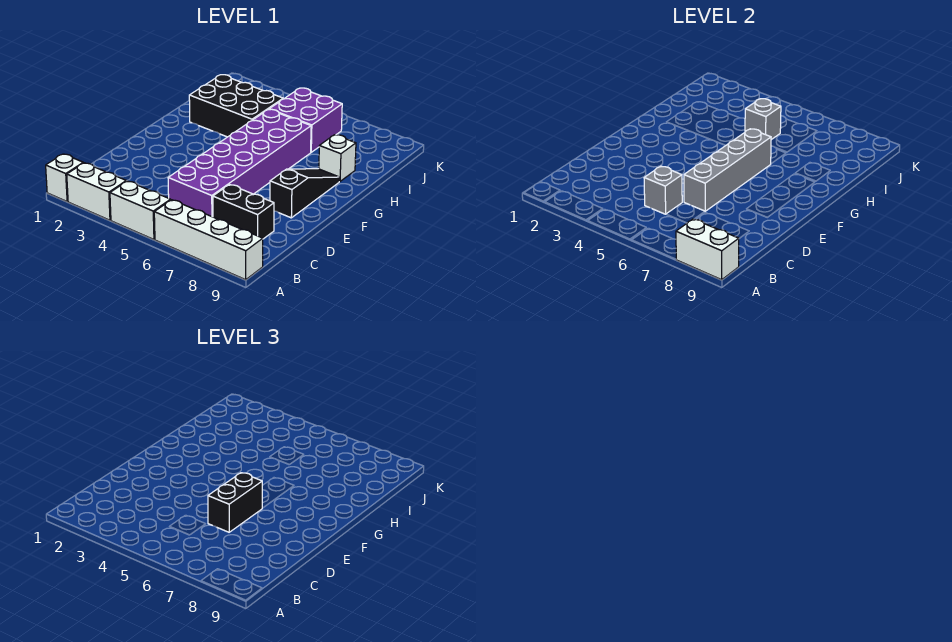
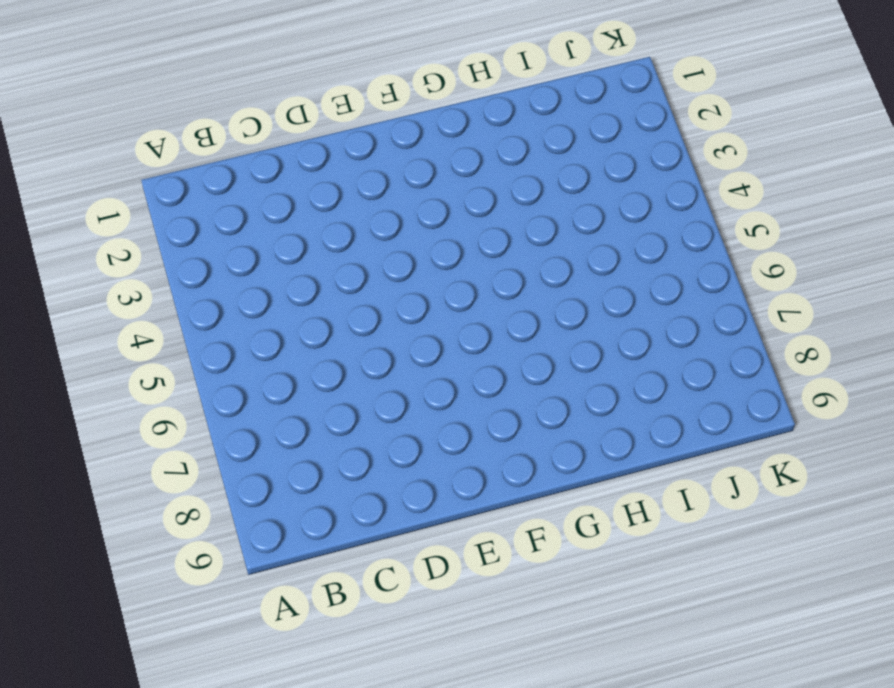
none -> white brick A1 level 1
none -> white brick A2:A3 level 1
none -> white brick A4:A5 level 1

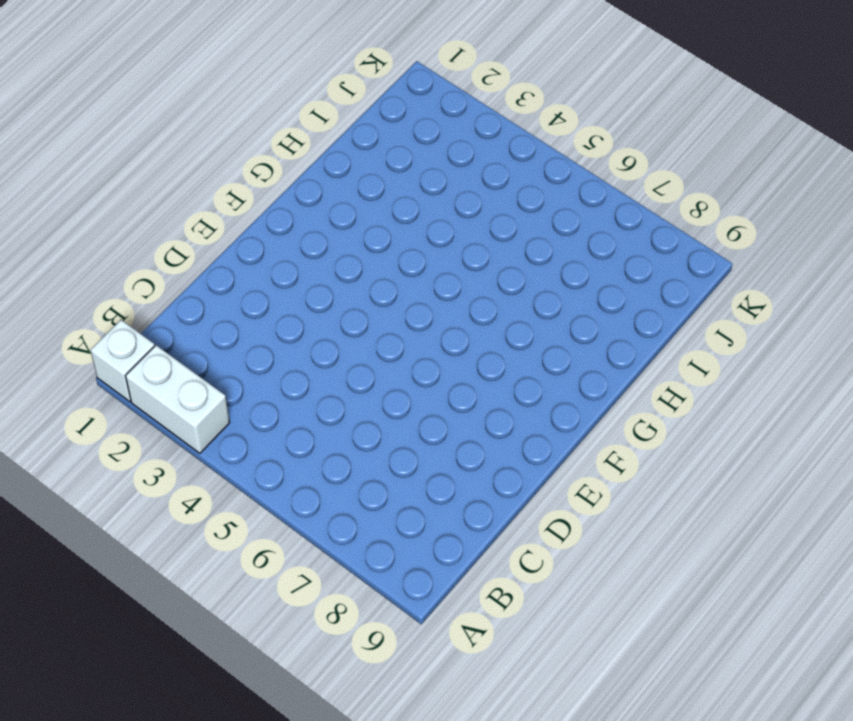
none -> white brick A4:A5 level 1
none -> white brick A6:A9 level 1
none -> purple brick C5:H6 level 1

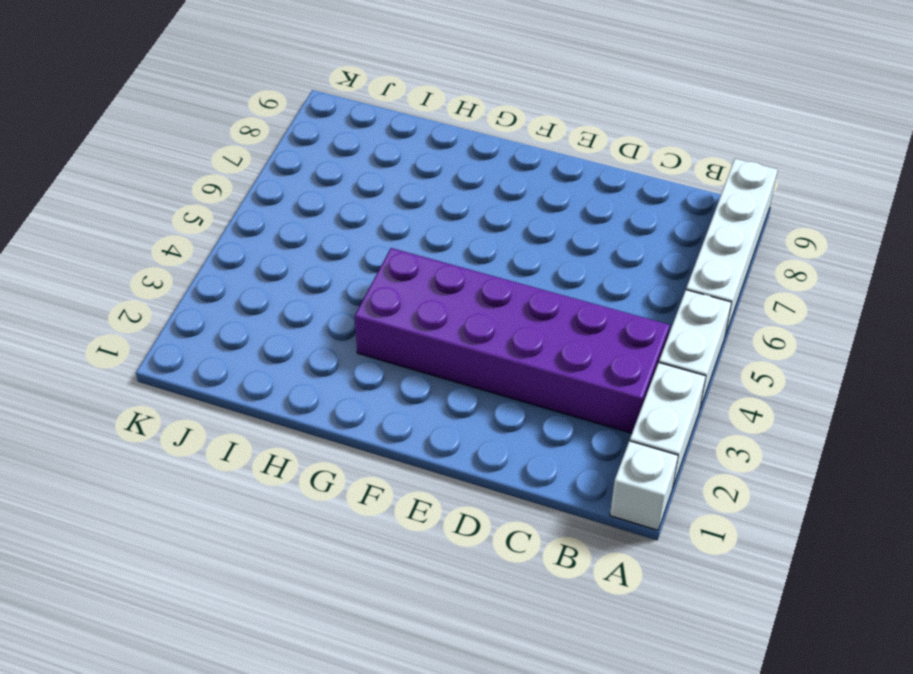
purple brick B3:G4 level 1 -> purple brick C5:H6 level 1
none -> black brick C7:C8 level 1
none -> black slope E8:G8 level 1 top E
none -> black brick H2:I4 level 1

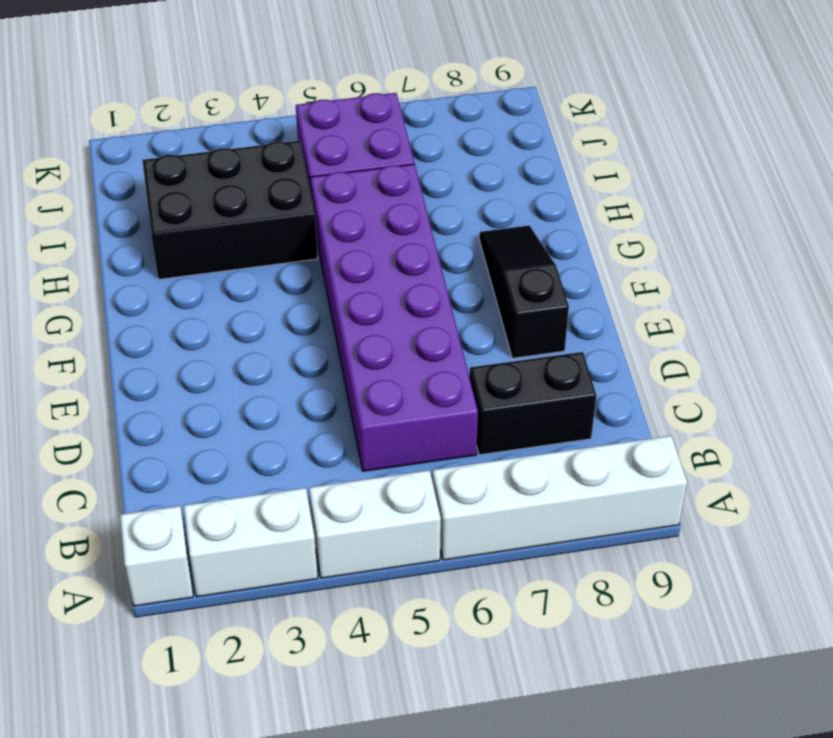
none -> white brick H8 level 1
none -> white brick A8:A9 level 2
none -> grey brick C5 level 2

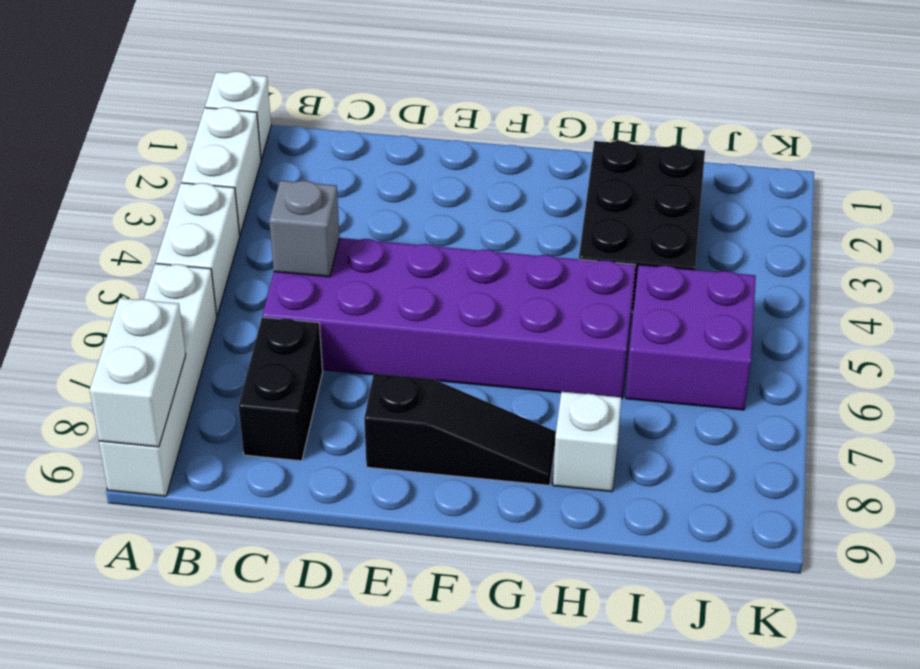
none -> grey brick D6:G6 level 2
none -> grey brick I5 level 2
none -> black brick D6:E6 level 3

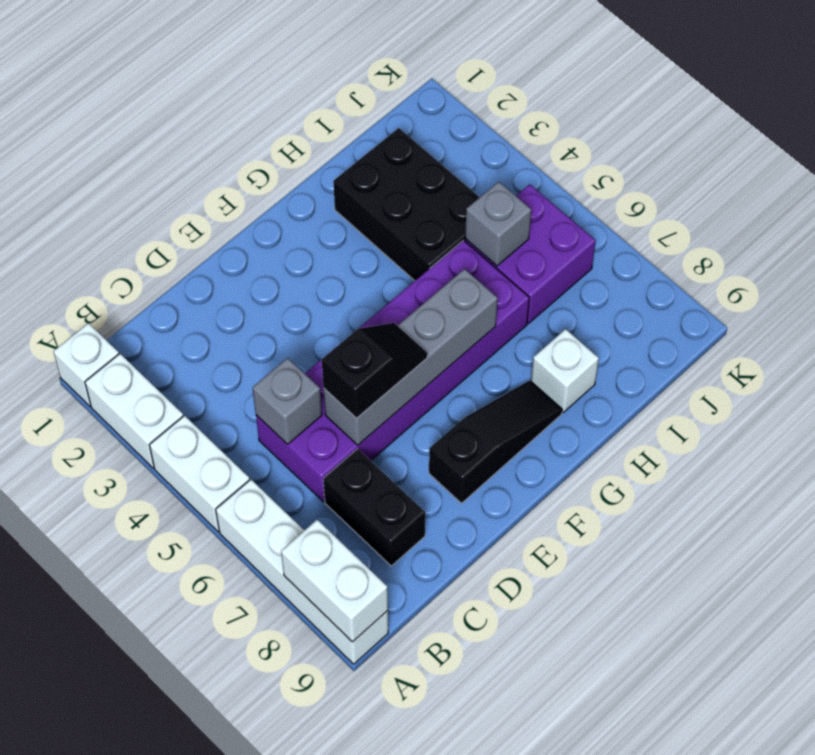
black slope D6:E6 level 3 top D -> black brick D6:E6 level 3

